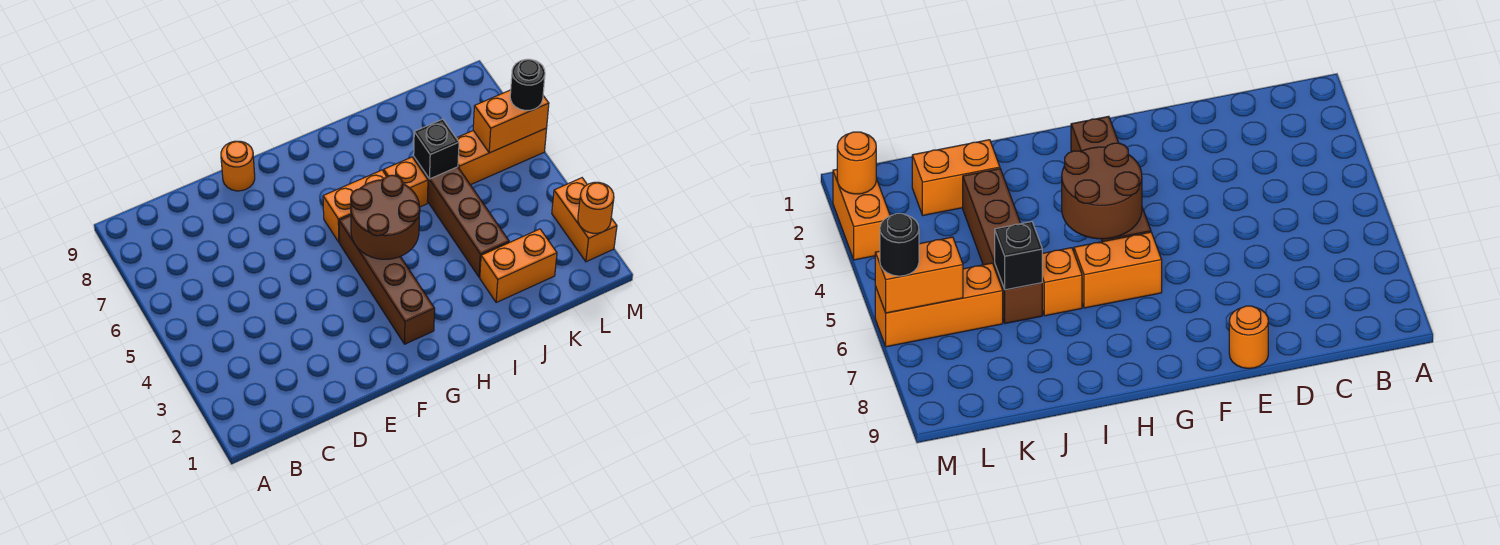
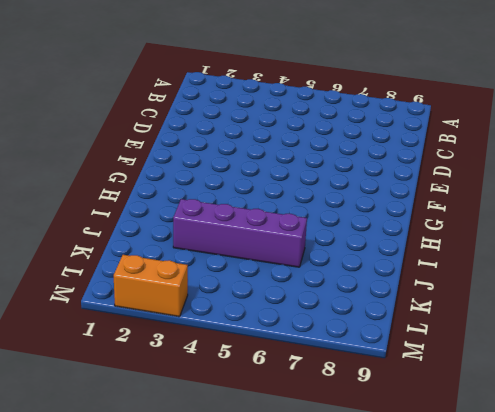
purple brick J3:J6 level 1 -> brown brick J3:J6 level 1
none -> orange round brick E9 level 1
none -> brown brick G2:G5 level 1
none -> orange brick G6:H6 level 1

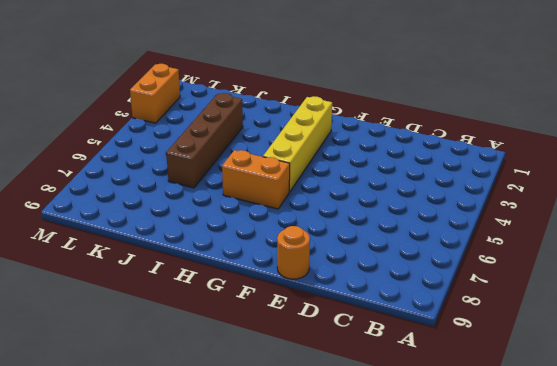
yellow brick G2:G5 level 1 -> brown brick G2:G5 level 1
none -> orange brick I6 level 1
none -> orange brick J2:K2 level 1
none -> orange brick K6:M6 level 1

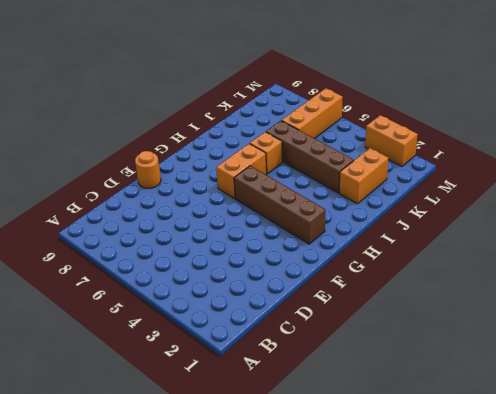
none -> brown round brick G4:H5 level 2
none -> black brick J6 level 2
none -> orange brick L6:M6 level 2

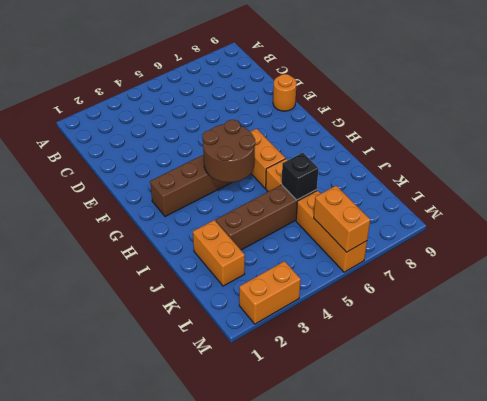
none -> orange round brick M2 level 2
none -> black round brick M6 level 3

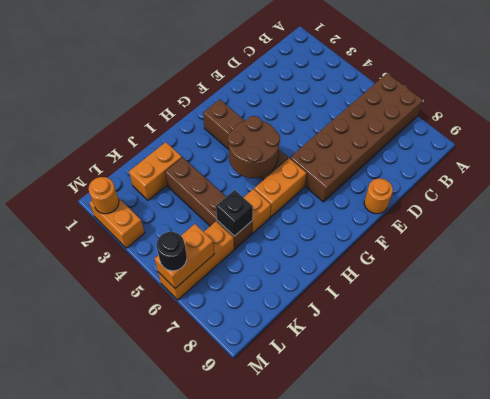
brown brick A6:F7 level 1 -> none

